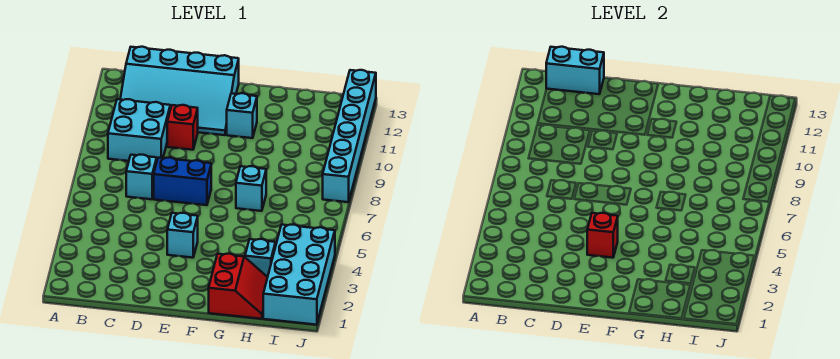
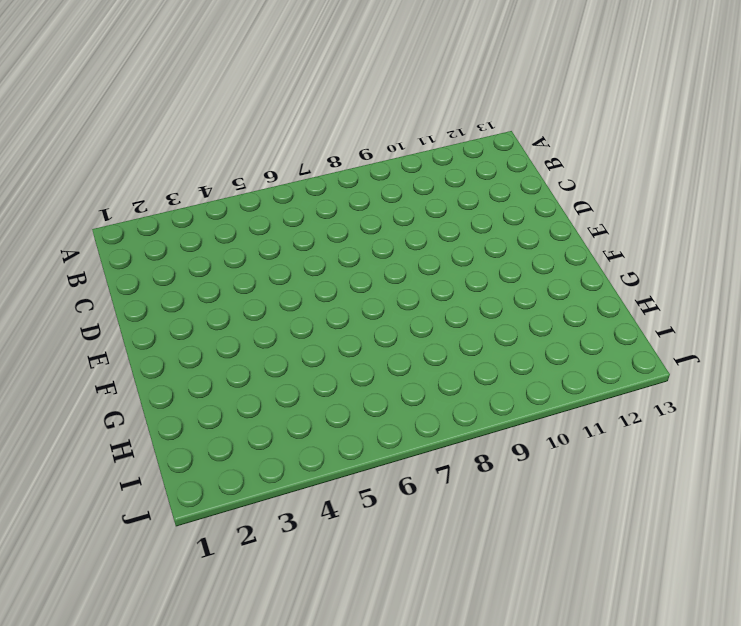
none -> cyan brick B9:C10 level 1
none -> cyan slope B11:E13 level 1 top 13
none -> cyan brick C7 level 1

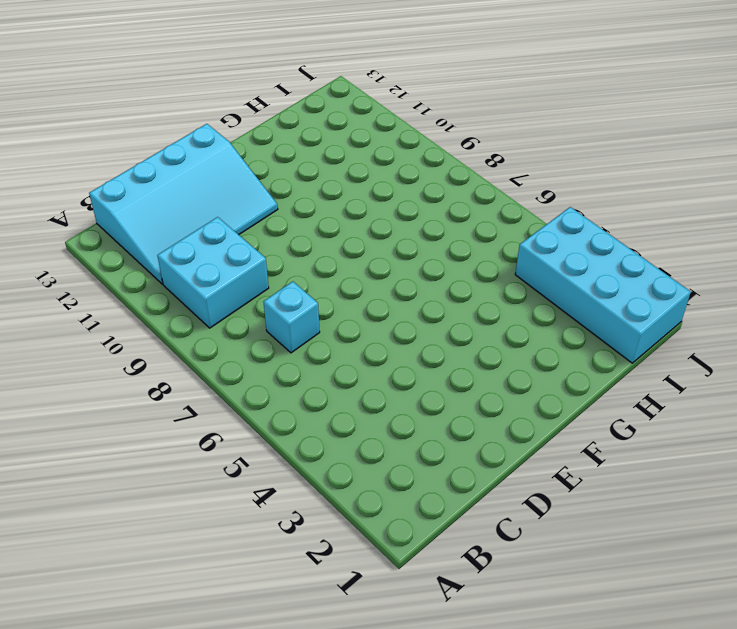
none -> blue brick D7:E7 level 1
none -> red brick D10 level 1
none -> cyan brick E4 level 1

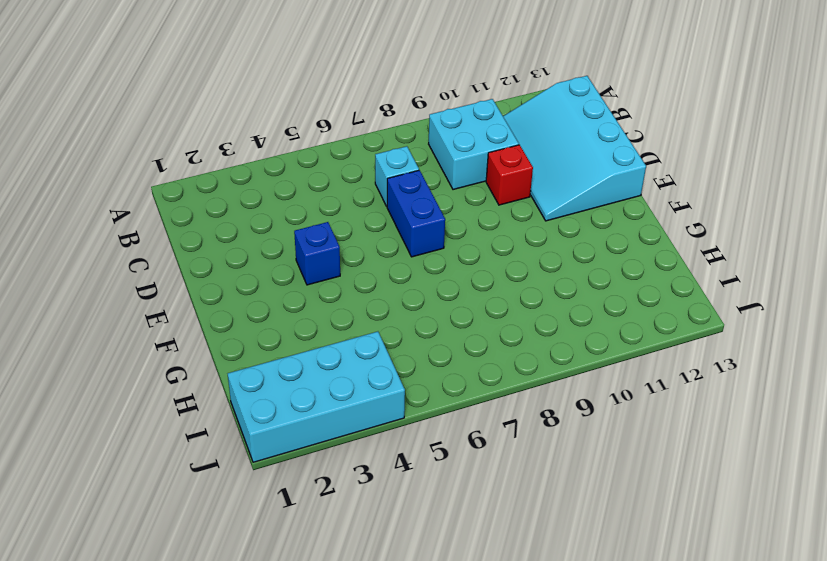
blue brick E4 level 1 -> cyan brick E4 level 1
none -> cyan brick F11 level 1
none -> red slope G1:H2 level 1 top G
none -> cyan brick G7 level 1

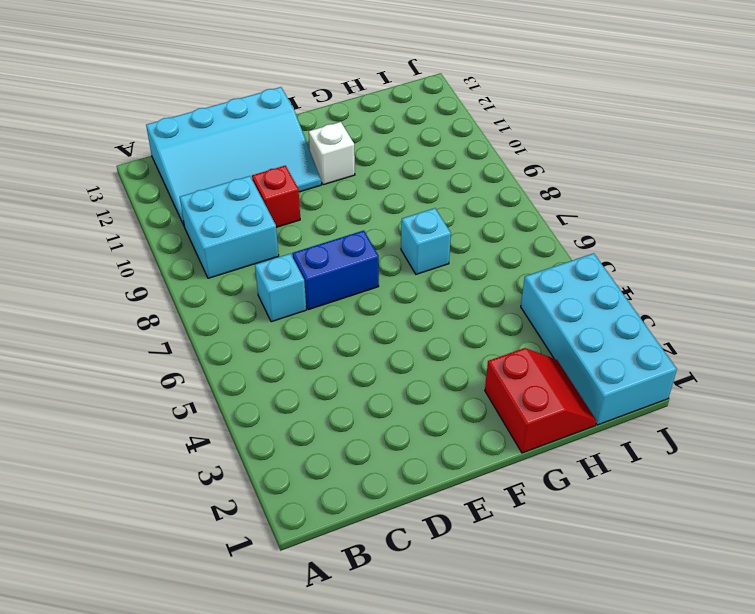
white brick F11 level 1 -> cyan brick F11 level 1
none -> cyan brick E4 level 1
none -> cyan brick H3 level 1
none -> cyan brick J8:J13 level 1

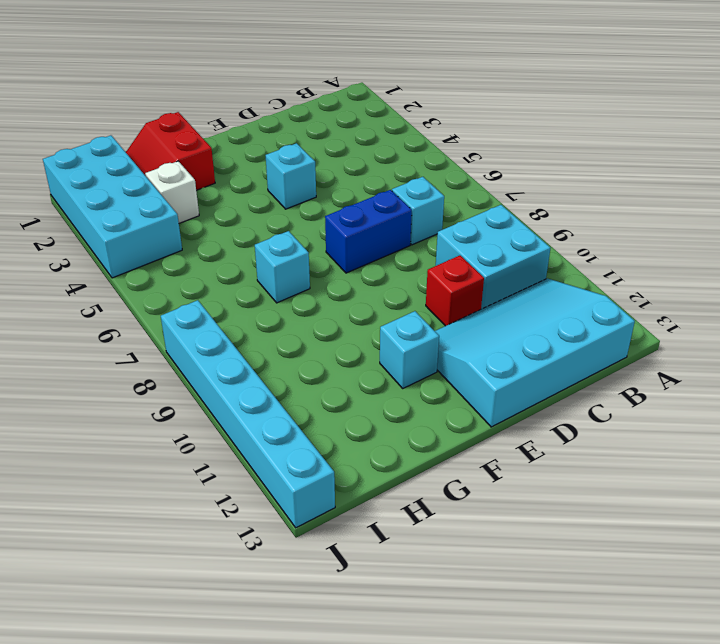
white brick H3 level 1 -> cyan brick H3 level 1
none -> cyan brick B13:C13 level 2
none -> red brick E4 level 2

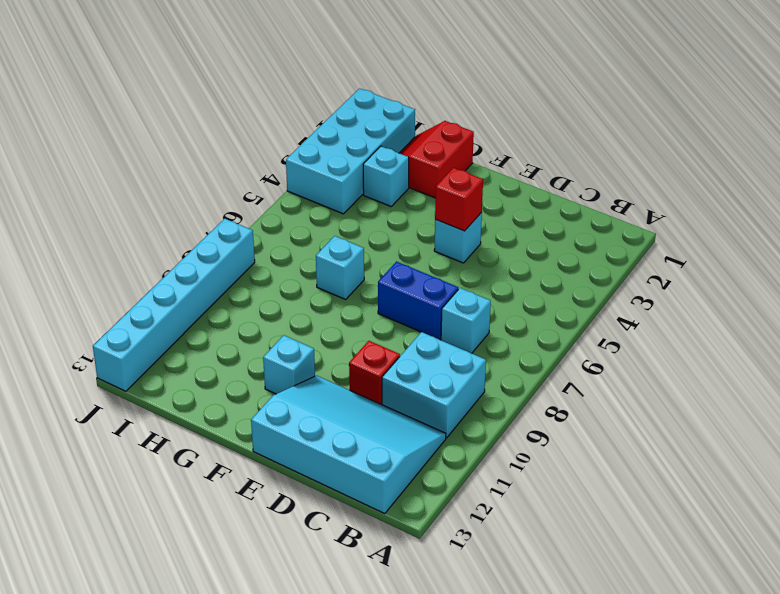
none -> cyan brick B13:C13 level 2

